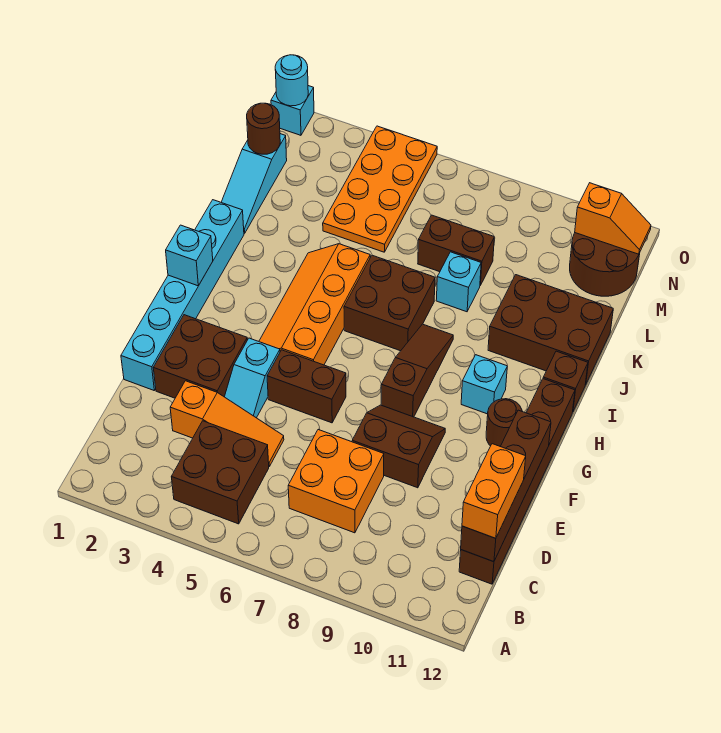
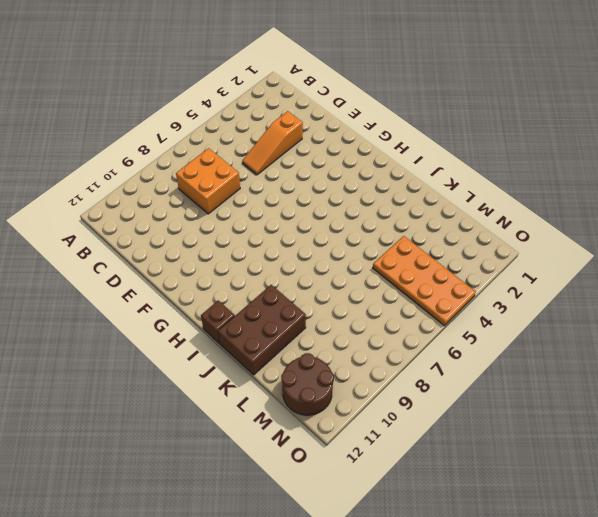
none -> brown brick B4:C5 level 1
none -> brown brick C12:H12 level 1
none -> cyan brick E1:J1 level 1

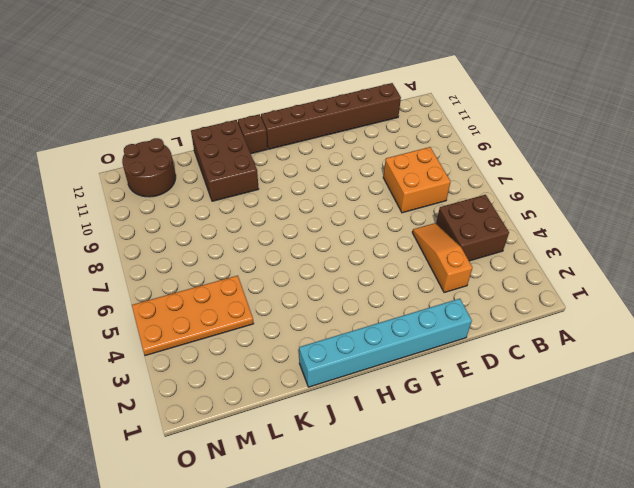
none -> brown brick E2:F3 level 1
none -> cyan slope E4:F4 level 1 top F
none -> brown slope E8:F9 level 1 top E

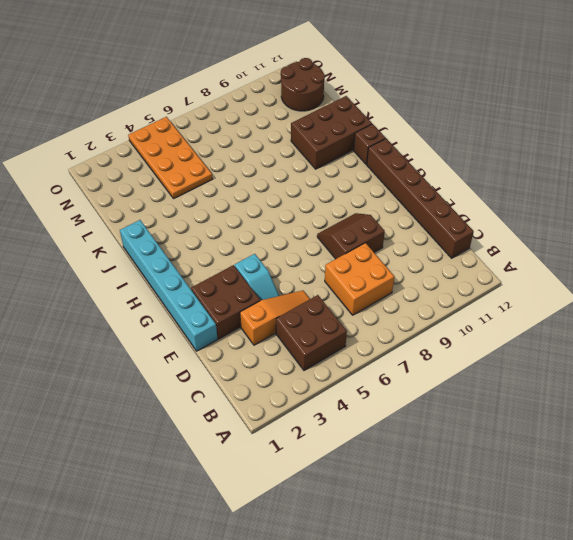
none -> brown brick F5:F6 level 1
none -> orange slope G4:J5 level 1 top 5
none -> brown slope G8:I8 level 1 top G

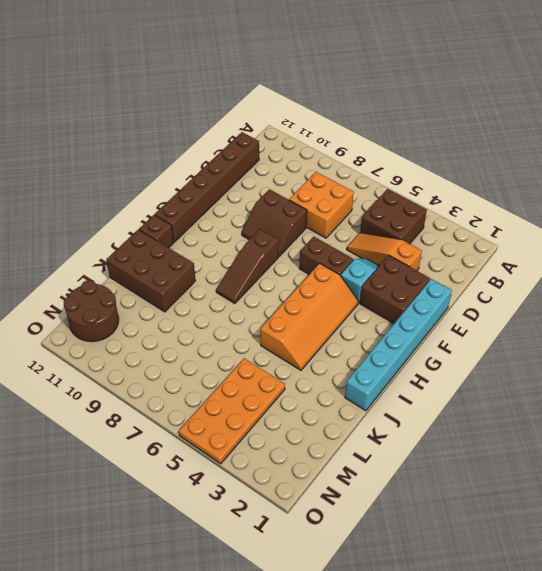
none -> brown round brick G11 level 1
none -> cyan brick H10 level 1
none -> brown brick I6:J7 level 1

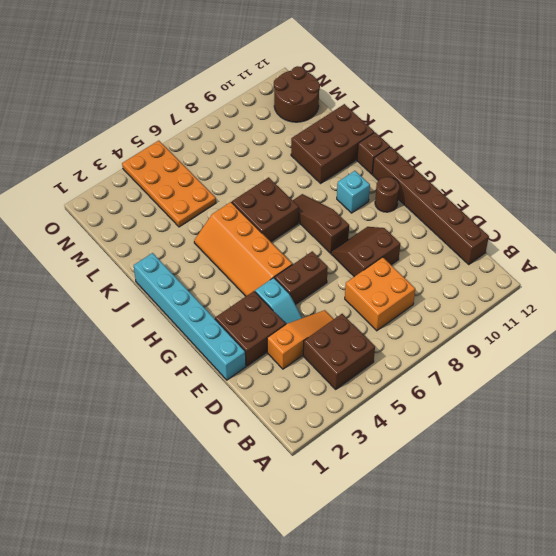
none -> cyan slope K1:M1 level 1 top M
none -> cyan brick K8 level 1
none -> brown brick L7:L8 level 1

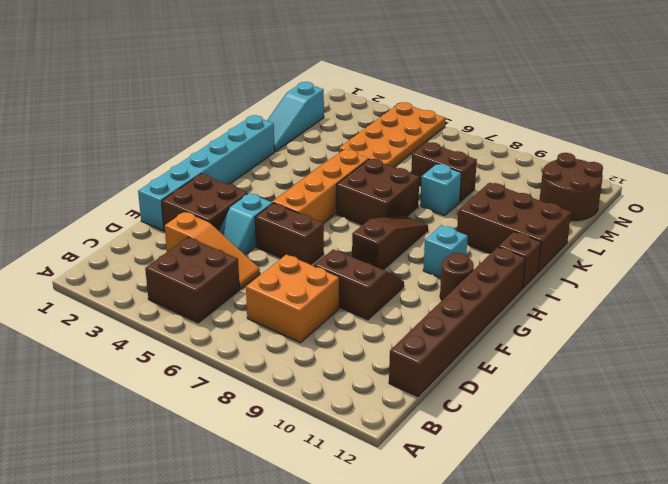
none -> cyan brick O1 level 1
none -> brown brick C12:F12 level 2
none -> cyan brick H1 level 2

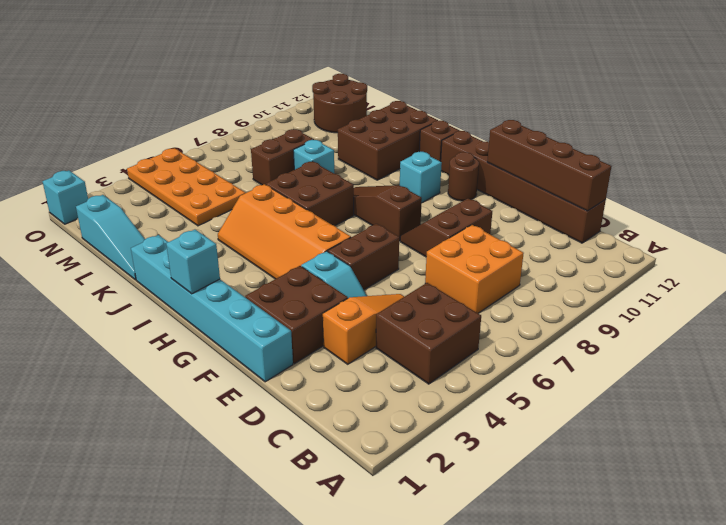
none -> brown round brick M1 level 2
none -> orange slope N11:N12 level 2 top 11
none -> cyan round brick O1 level 2

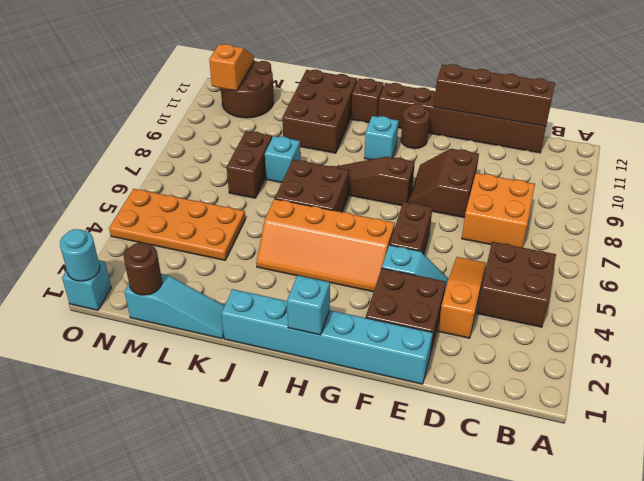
none -> orange brick C12:D12 level 3

